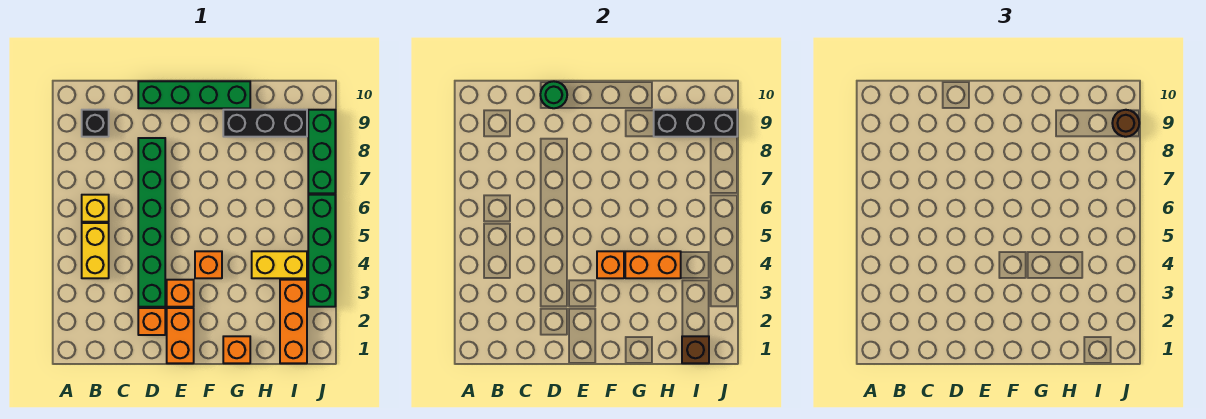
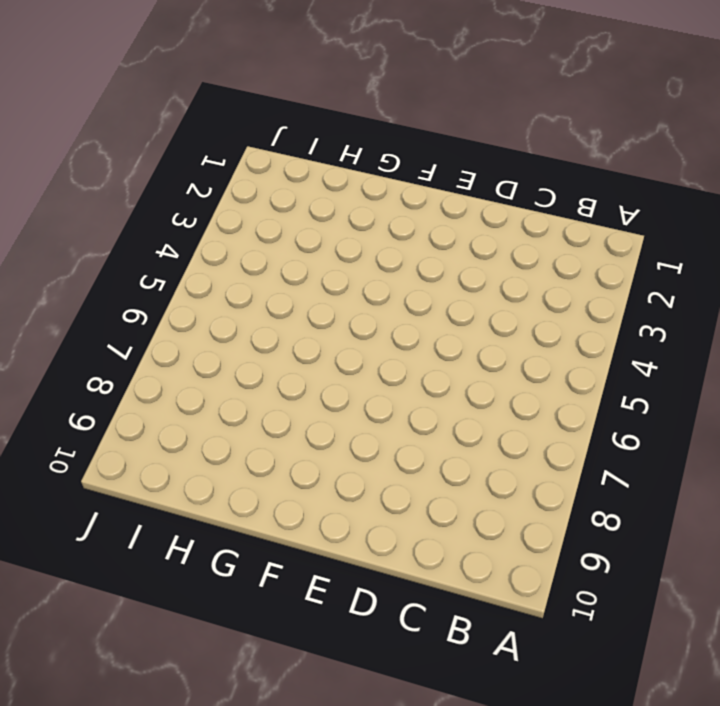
none -> yellow brick B4:B5 level 1
none -> yellow brick B6 level 1
none -> black brick B9 level 1

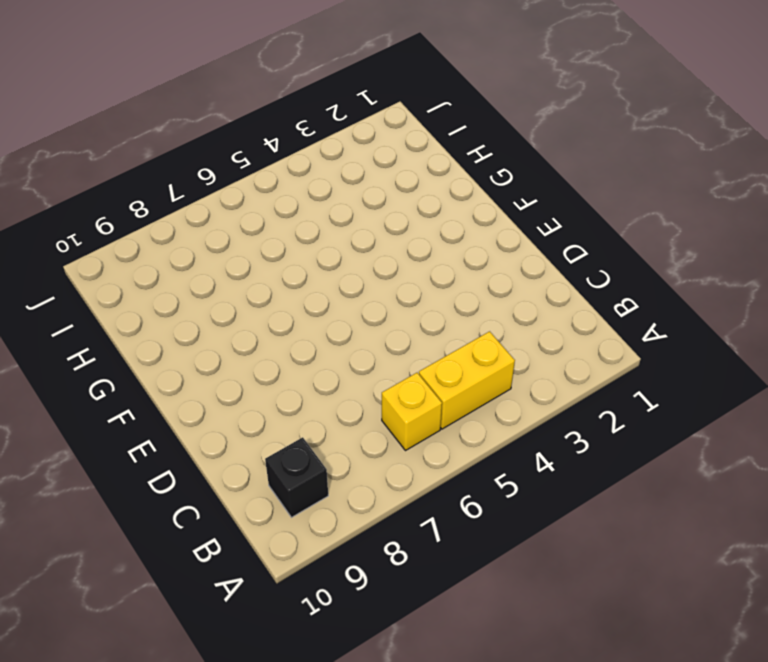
none -> orange brick D2 level 1
none -> green brick D3:D8 level 1
none -> green brick D10:G10 level 1

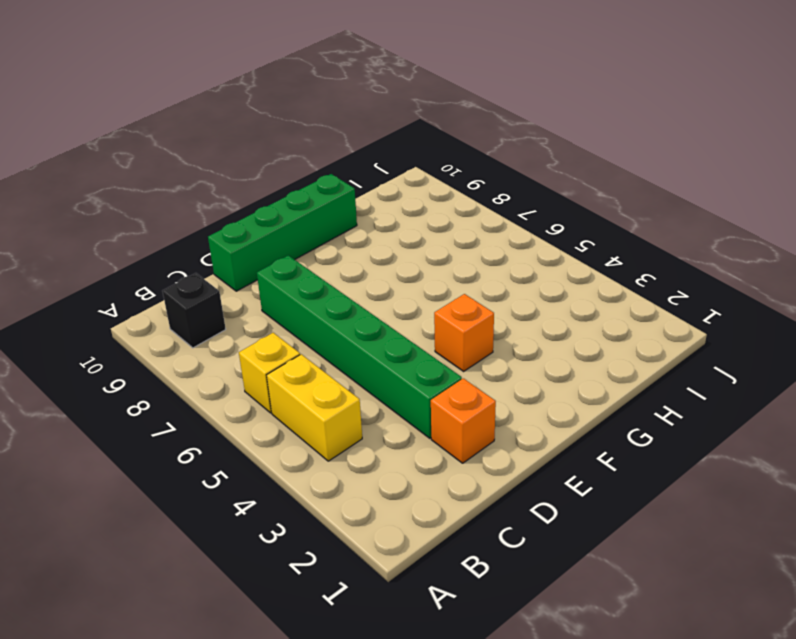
none -> orange brick E1:E2 level 1
none -> orange brick E3 level 1
none -> orange brick G1 level 1

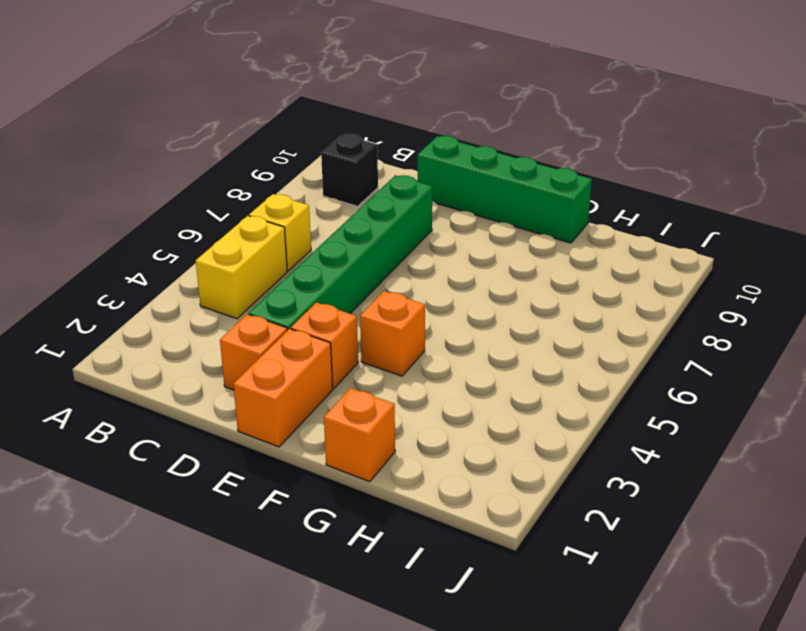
none -> black brick G9:I9 level 1
none -> yellow brick H4:I4 level 1
none -> orange brick I1:I3 level 1

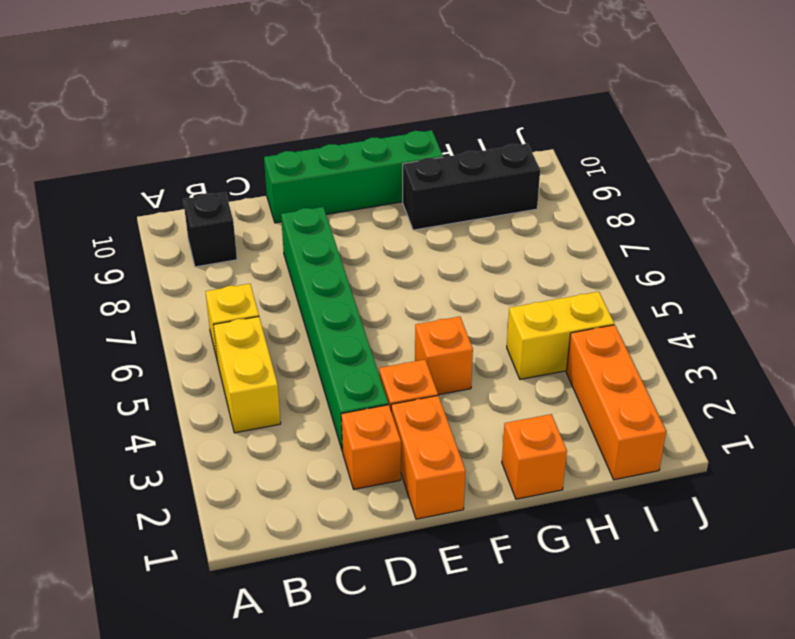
none -> green brick J3:J6 level 1
none -> green brick J7:J9 level 1
none -> green round brick D10 level 2

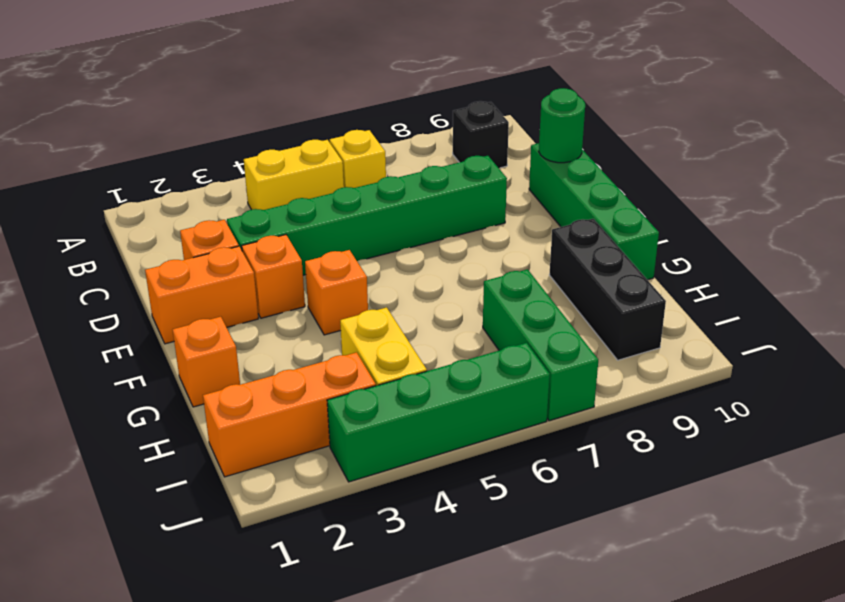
green brick H7:J7 level 1 -> green brick J7:J9 level 1
none -> orange brick F4 level 2
none -> orange brick G4:H4 level 2
none -> black brick H9:J9 level 2

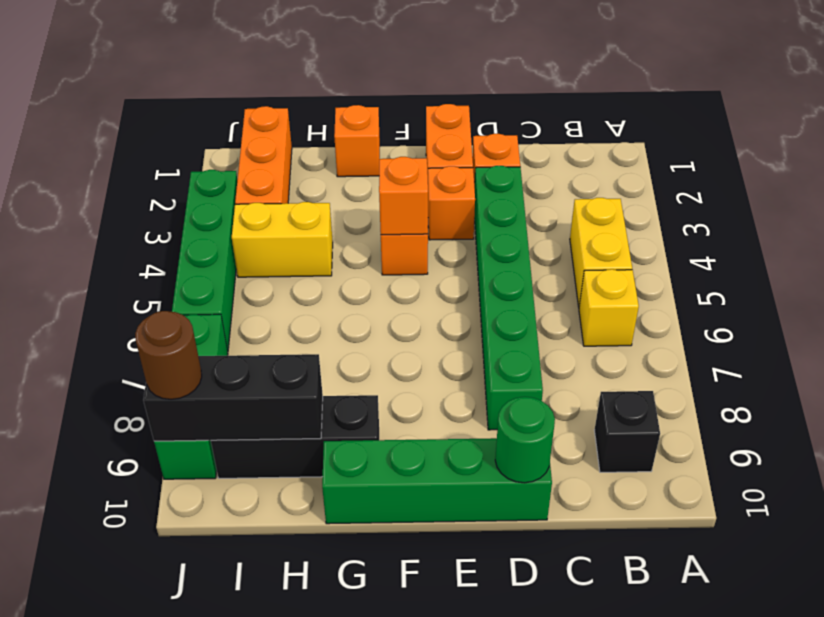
none -> orange brick G4:H4 level 2
none -> brown brick I1 level 2

